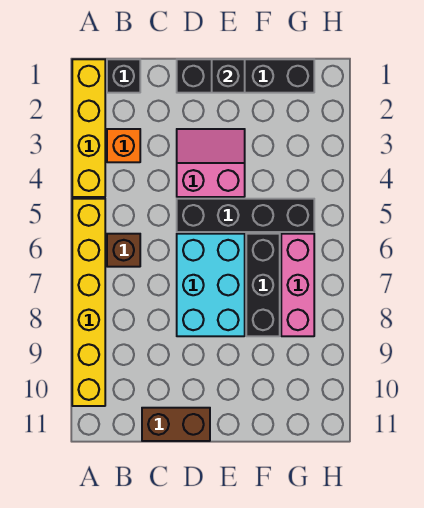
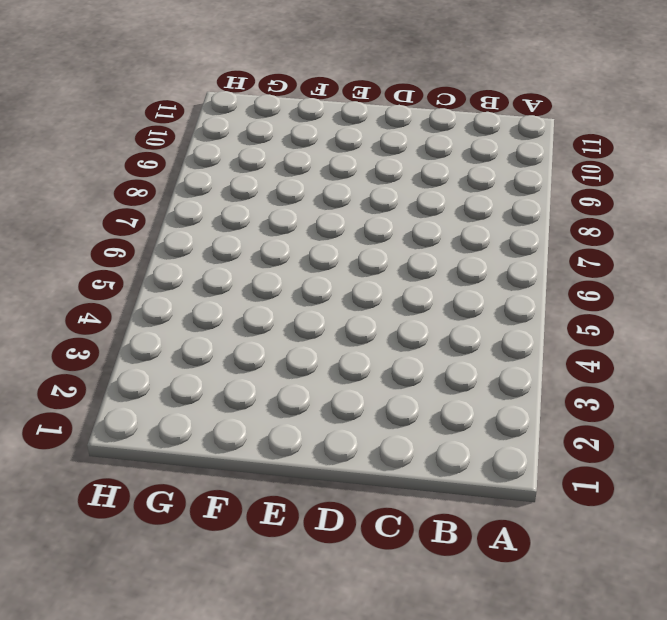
none -> yellow brick A1:A4 level 1
none -> yellow brick A5:A10 level 1
none -> black brick B1 level 1

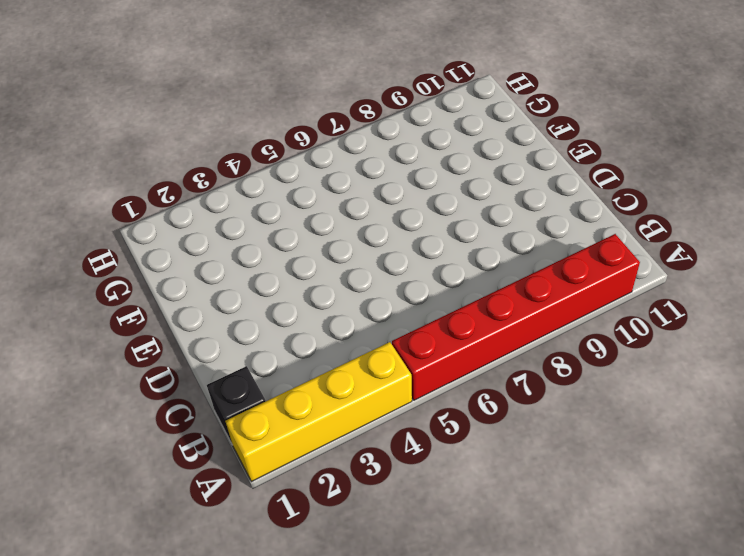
red brick A5:A10 level 1 -> yellow brick A5:A10 level 1
none -> orange brick B3 level 1
none -> brown brick B6 level 1
none -> brown brick C11:D11 level 1

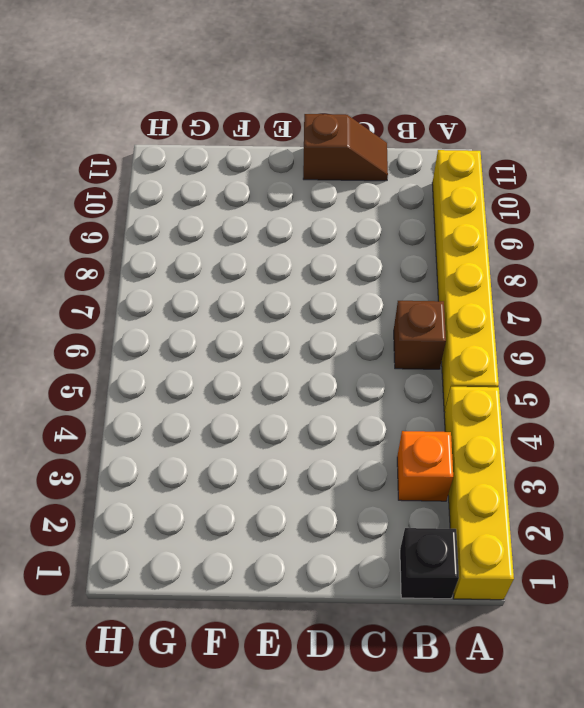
brown slope C11:D11 level 1 top D -> brown brick C11:D11 level 1
none -> black brick D1:G1 level 1
none -> pink slope D3:E4 level 1 top 4
none -> black brick D5:G5 level 1

